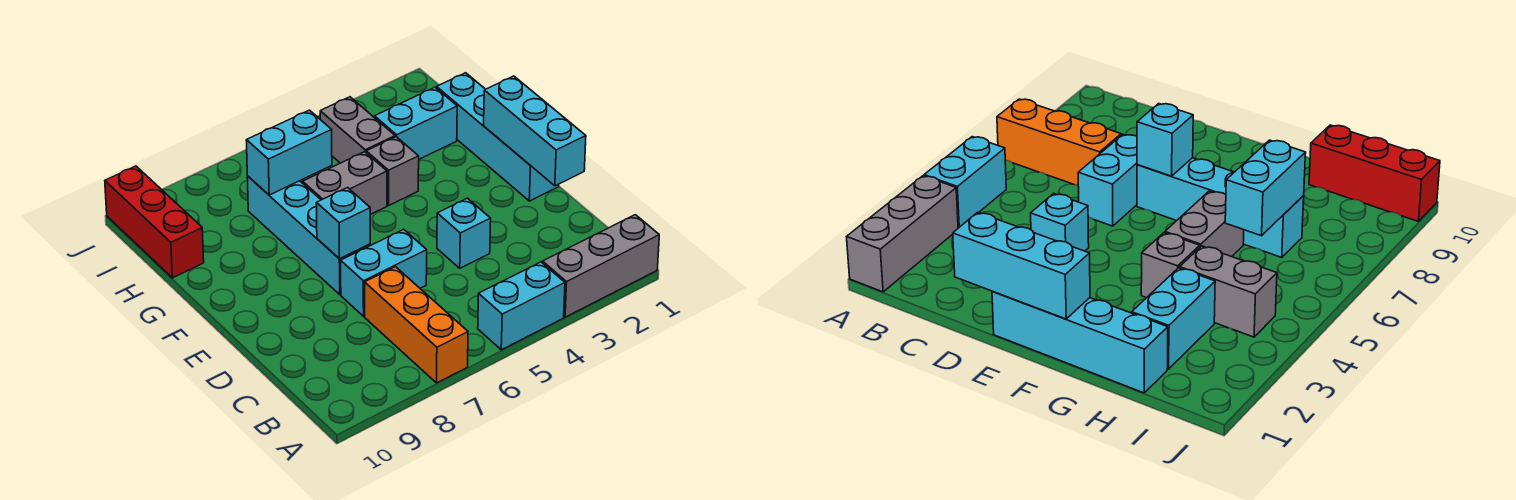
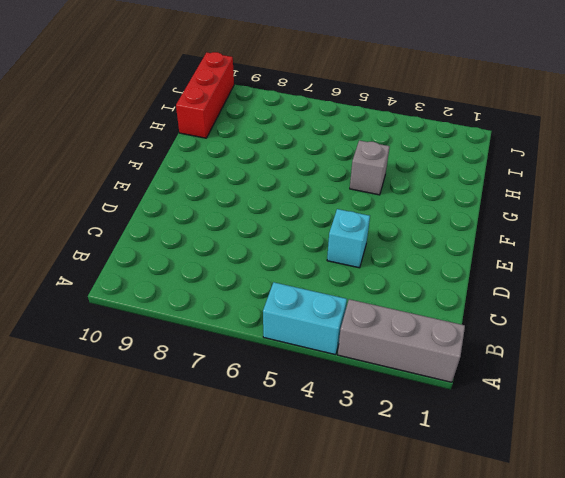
none -> orange brick A7:C7 level 1
none -> cyan brick D6:D7 level 1
none -> cyan brick E1:H1 level 1

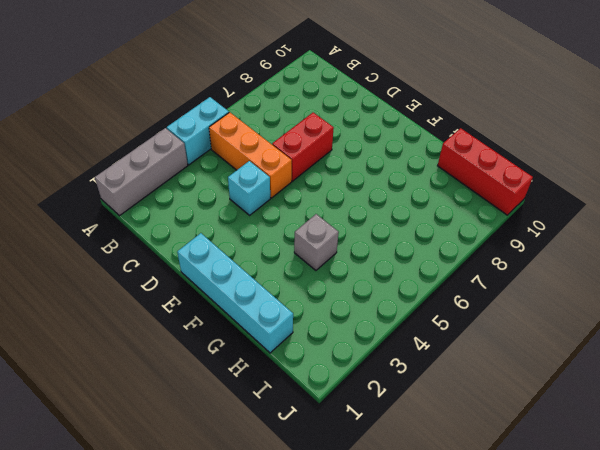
orange brick B5:D5 level 1 -> orange brick A7:C7 level 1
red brick D6:D7 level 1 -> cyan brick D6:D7 level 1
none -> cyan brick E7:H7 level 1
none -> grey brick G5:G6 level 1
none -> cyan brick H2:H3 level 1

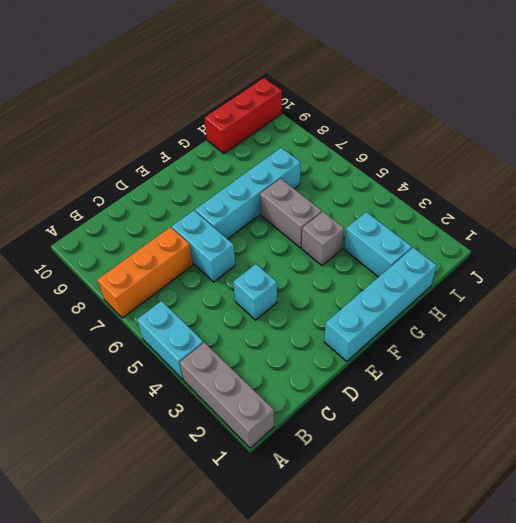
none -> grey brick H4:I4 level 1
none -> cyan brick D1:F1 level 2
none -> cyan brick E7 level 2

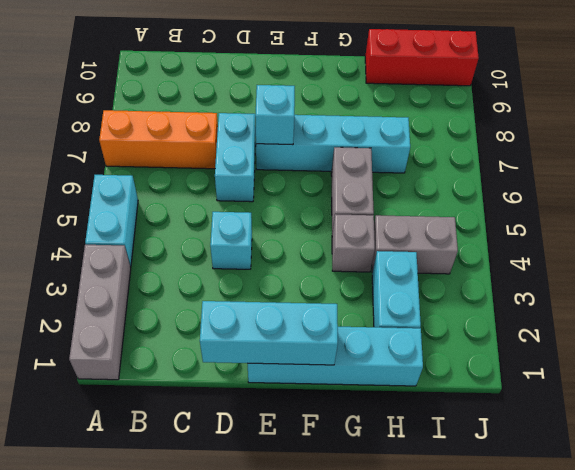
none -> cyan brick H6:H7 level 2

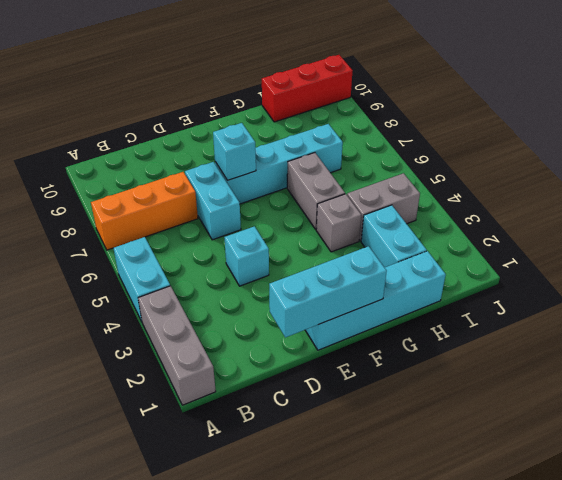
none -> cyan brick H6:H7 level 2

